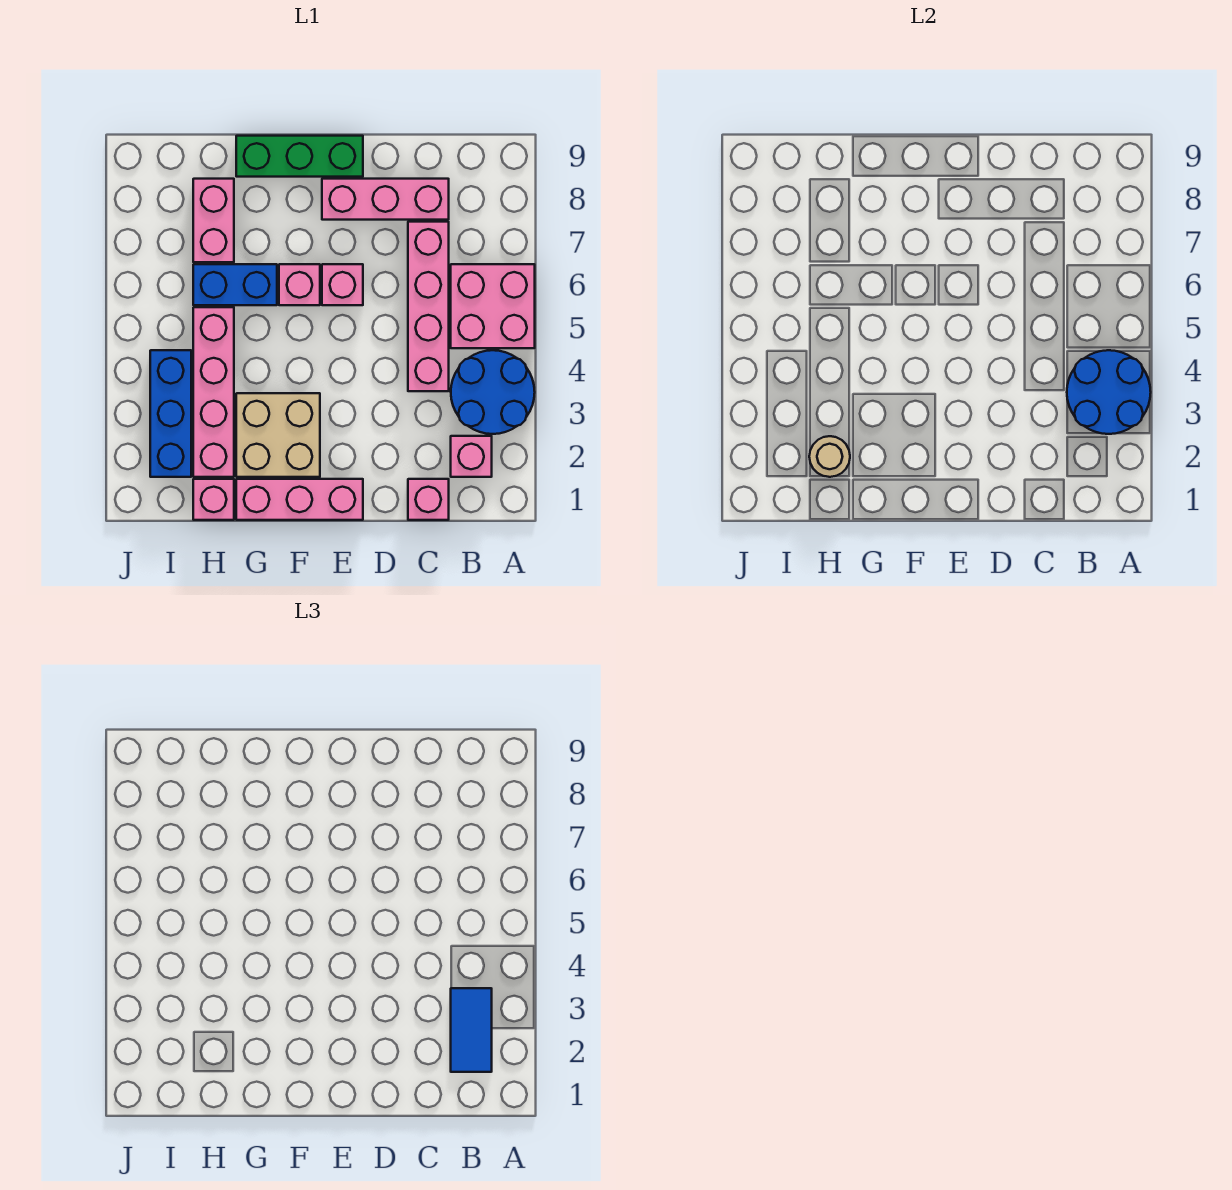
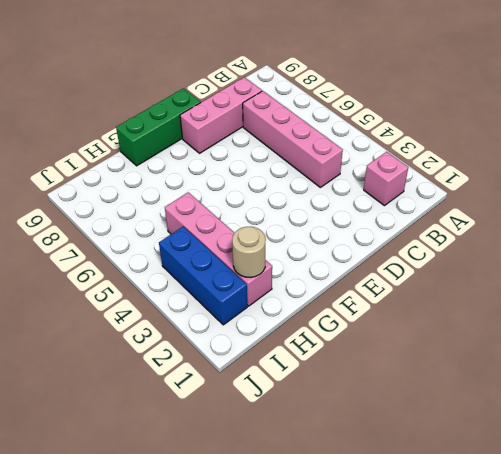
none -> blue round brick A3:B4 level 1
none -> pink brick A5:B6 level 1
none -> pink brick C1 level 1

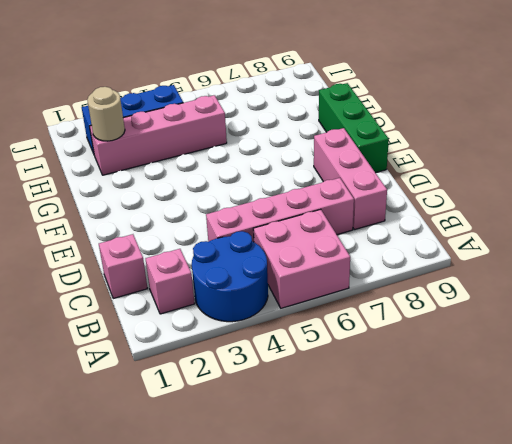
none -> pink brick E1:G1 level 1
none -> pink brick E6 level 1
none -> tan brick F2:G3 level 1

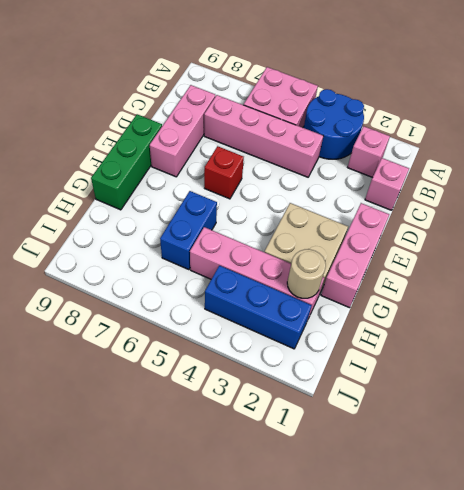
red brick E6 level 1 -> pink brick E6 level 1
none -> pink brick F6 level 1
none -> pink brick H1 level 1
none -> pink brick H7:H8 level 1

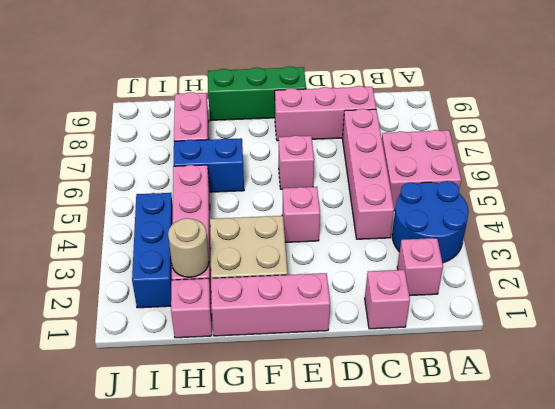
pink brick E4 level 1 -> pink brick F6 level 1
none -> blue round brick A3:B4 level 2
none -> blue tile B2:B3 level 3

